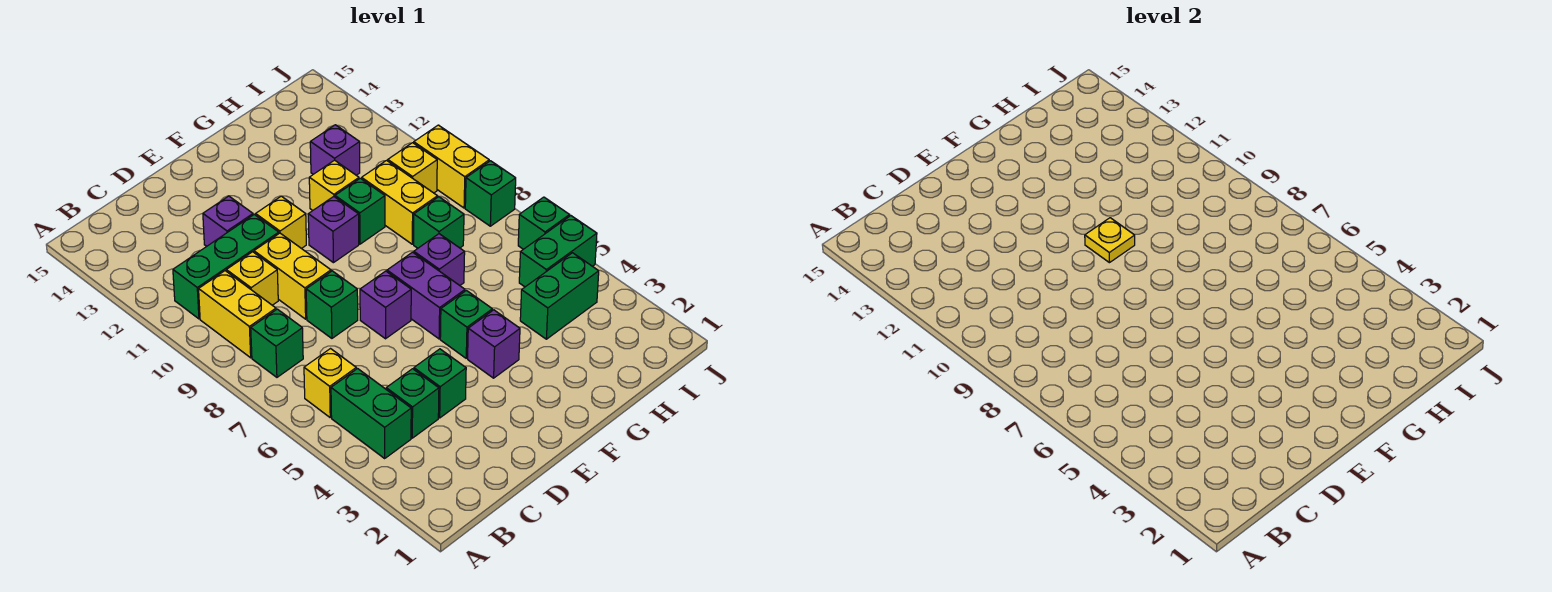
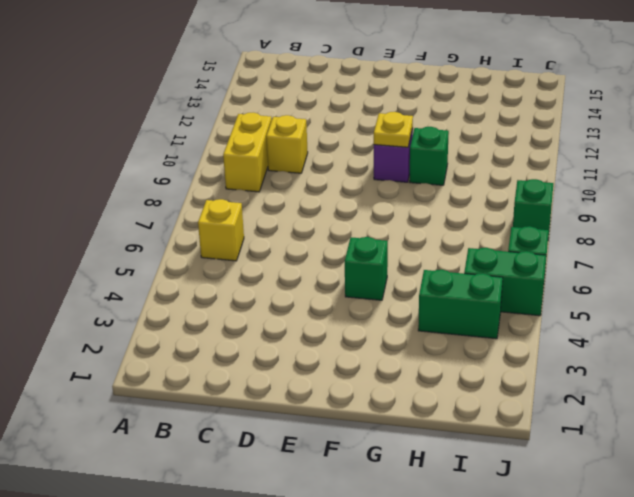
none -> green brick B4:B5 level 1
none -> green brick B8 level 1
none -> green brick B11:D11 level 1
none -> green brick C4 level 1

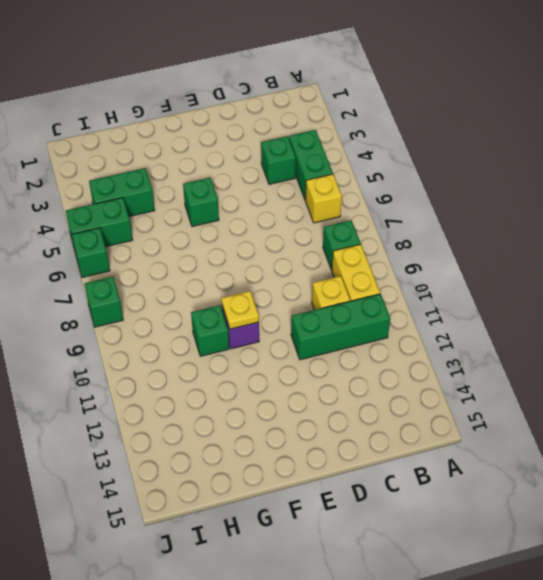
none -> green brick D4 level 1
none -> green brick D8 level 1
none -> yellow brick D9:D10 level 1
none -> purple brick D12 level 1

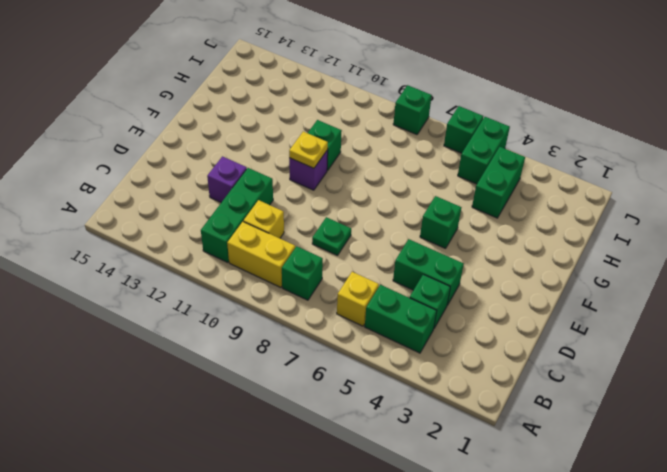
green brick D4:D5 level 1 -> green brick D4 level 1
green plate D8 level 1 -> green brick D8 level 1
none -> yellow brick D9:D10 level 1
none -> purple brick E7 level 1
none -> yellow brick E11 level 1
none -> purple brick F4 level 1

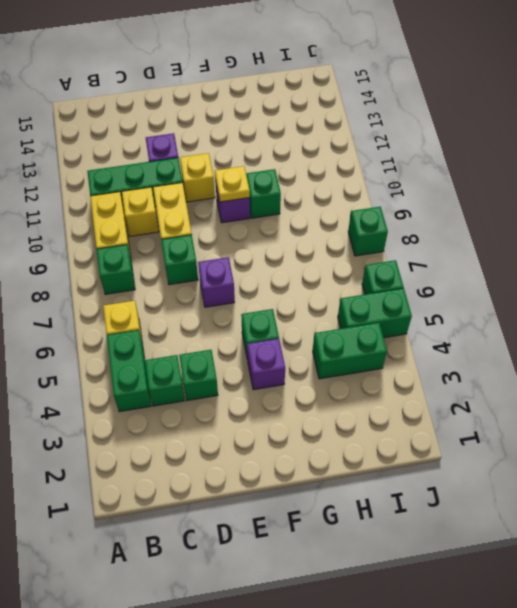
none -> purple brick F6:F7 level 1
none -> purple brick G7 level 1
none -> yellow brick G11 level 1
none -> green brick H8 level 1

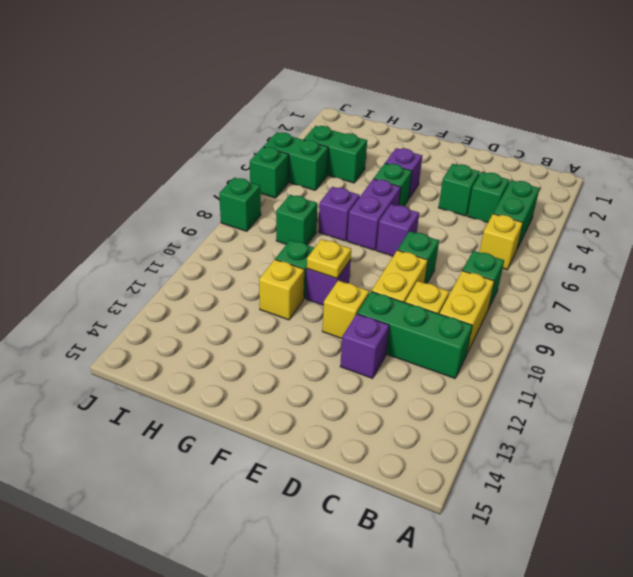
none -> yellow brick H9:H10 level 1
none -> purple brick H12 level 1
none -> yellow brick I10 level 1
none -> yellow brick J9:J10 level 1

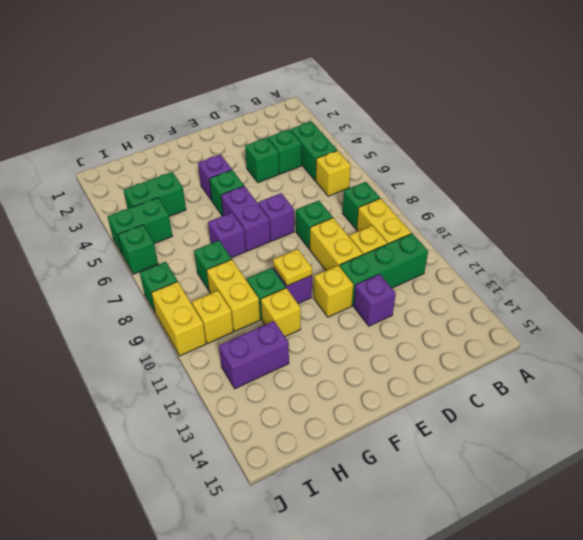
purple brick H12:I12 level 1 -> purple brick H12 level 1

